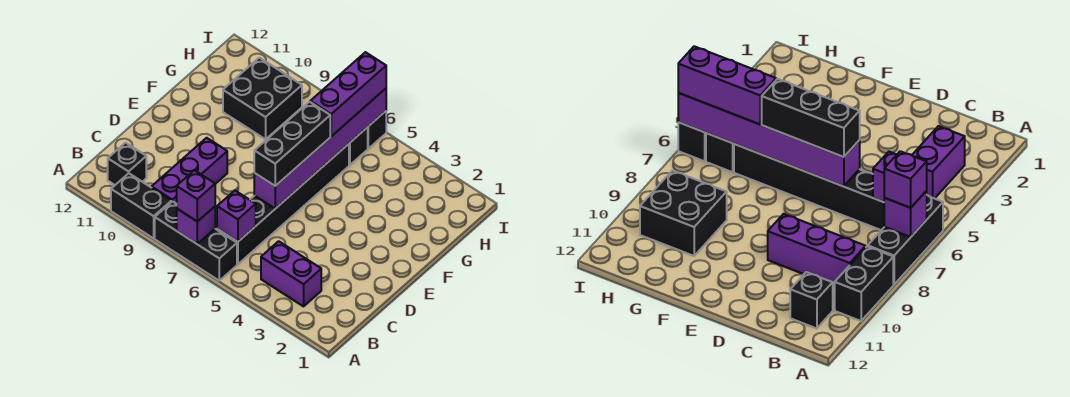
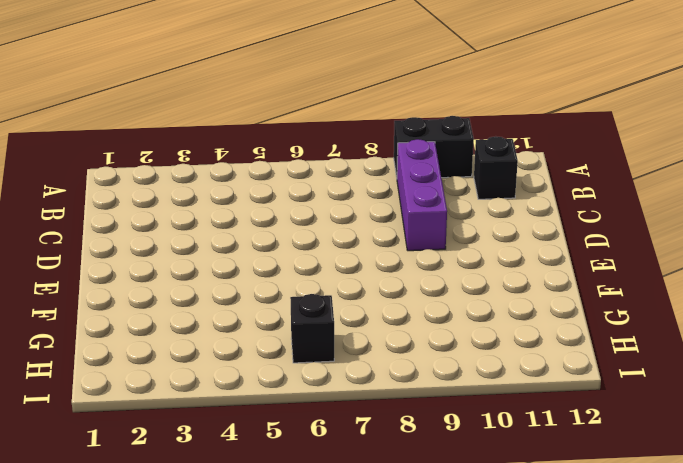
none -> black brick A6:A8 level 1
none -> purple brick B3:B4 level 1
none -> black brick B6:G6 level 1

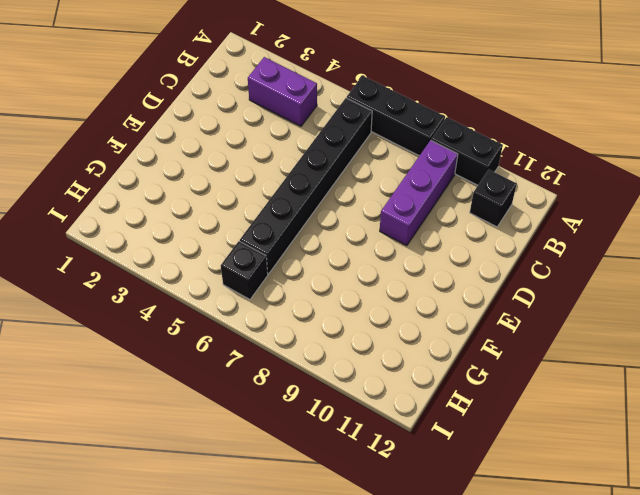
none -> black brick G9:H10 level 1
none -> black brick I6 level 1
none -> purple brick A7 level 2

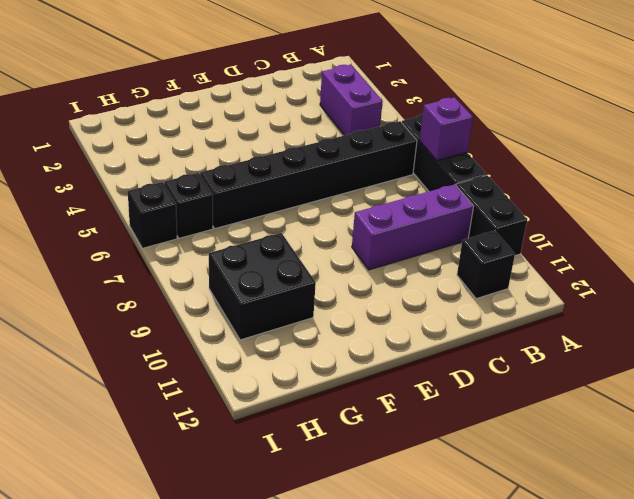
none -> purple brick B6 level 2
none -> purple brick D6:I6 level 2
none -> purple brick A7 level 3

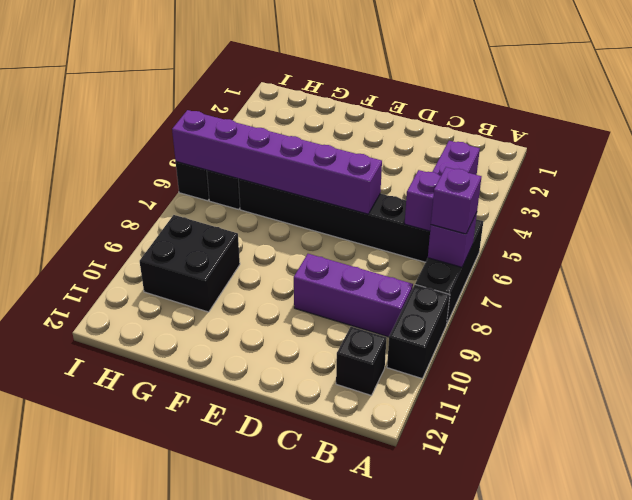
none -> black brick D6:F6 level 3
none -> purple brick G6:I6 level 3

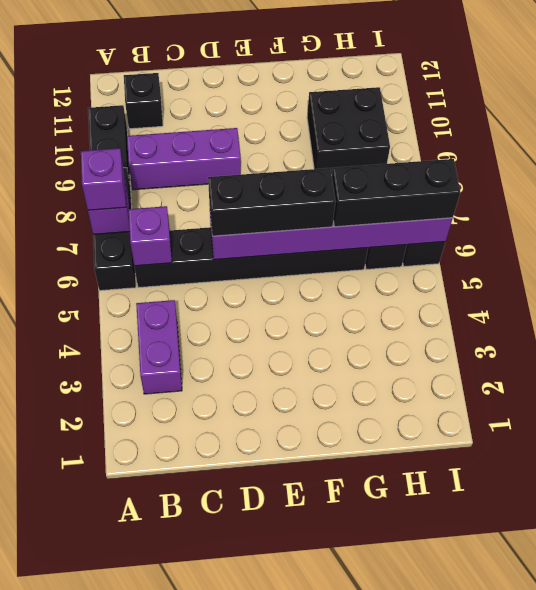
black brick G6:I6 level 3 -> purple brick G6:I6 level 3

